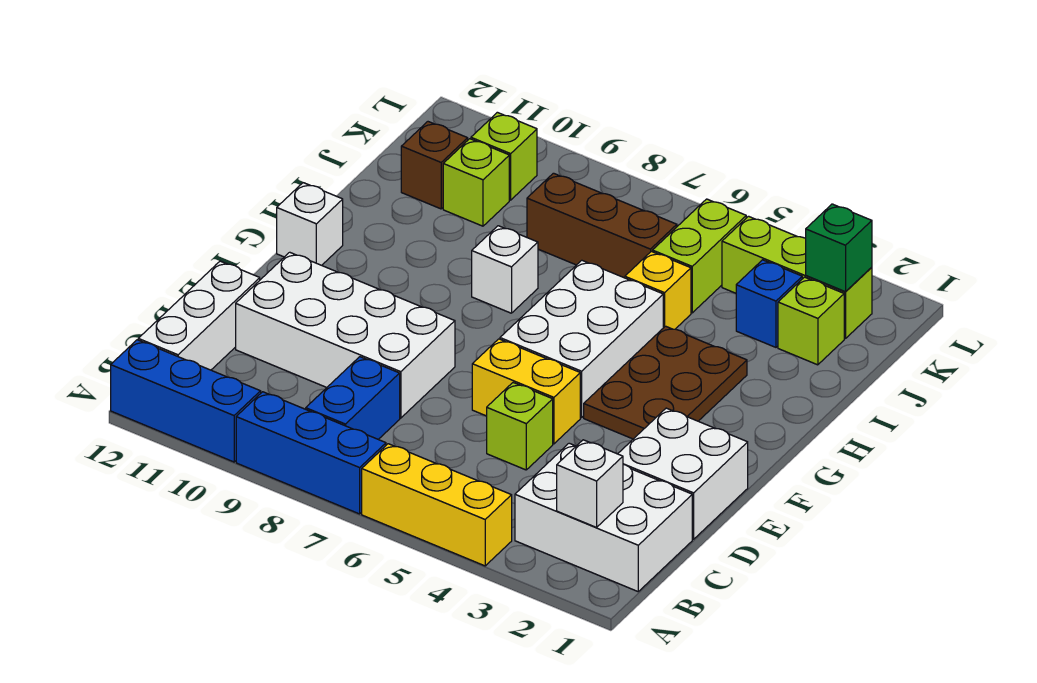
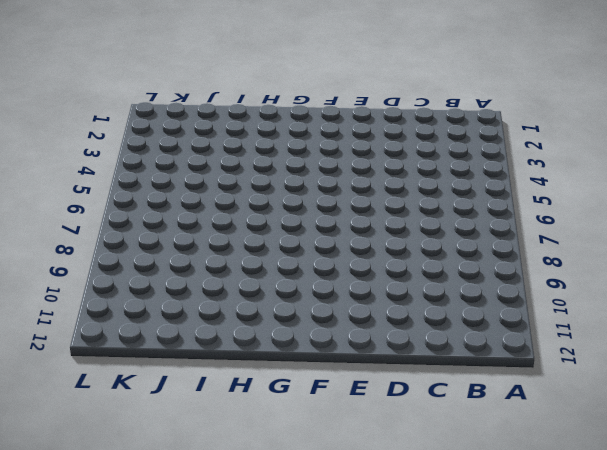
none -> yellow brick A4:A6 level 1
none -> blue brick A7:A9 level 1
none -> blue brick A10:A12 level 1

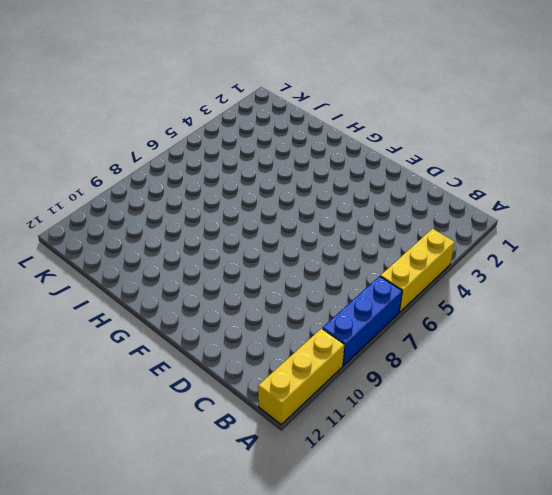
yellow brick A10:A12 level 1 -> blue brick A10:A12 level 1
none -> white brick B1:C3 level 1
none -> blue brick B8:C8 level 1
none -> white brick B12:D12 level 1

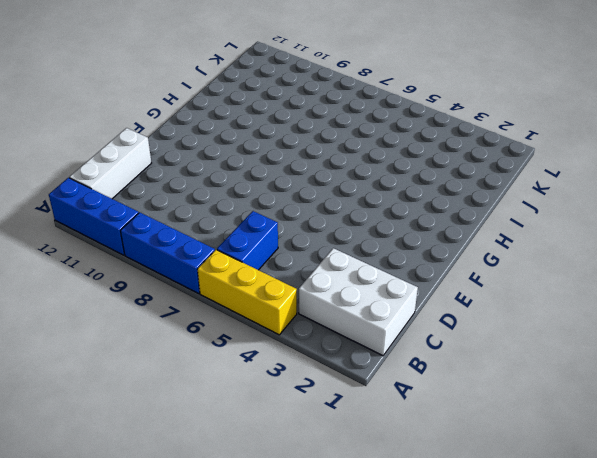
blue brick B6:C6 level 1 -> blue brick B8:C8 level 1
none -> white brick D1:E2 level 1
none -> lime brick D5 level 1
none -> white brick D8:E11 level 1

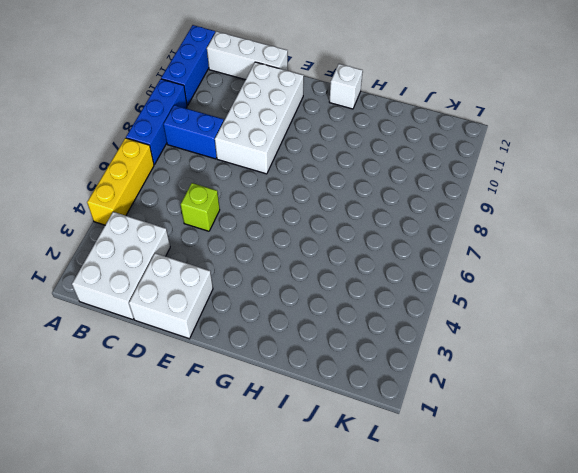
none -> yellow brick E5:E6 level 1
none -> brown plate F3:H4 level 1
none -> white brick F5:H6 level 1

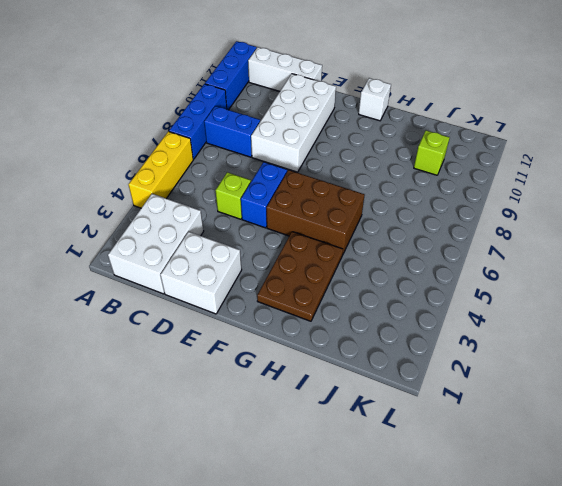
blue brick E5:E6 level 1 -> yellow brick E5:E6 level 1
brown brick F5:H6 level 1 -> white brick F5:H6 level 1
brown plate G2:H4 level 1 -> brown plate F3:H4 level 1
none -> white brick H8 level 1
none -> yellow brick I5 level 1
none -> lime brick J2 level 1

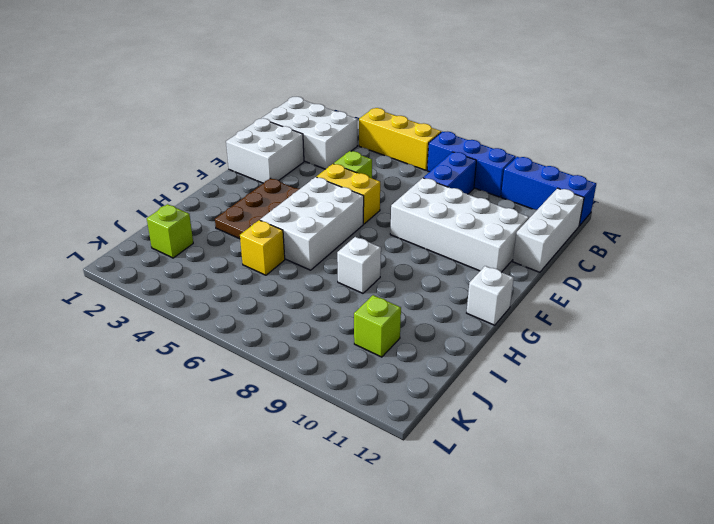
none -> blue brick J3 level 1
none -> lime brick J5:K5 level 1
none -> brown brick J6:J8 level 1

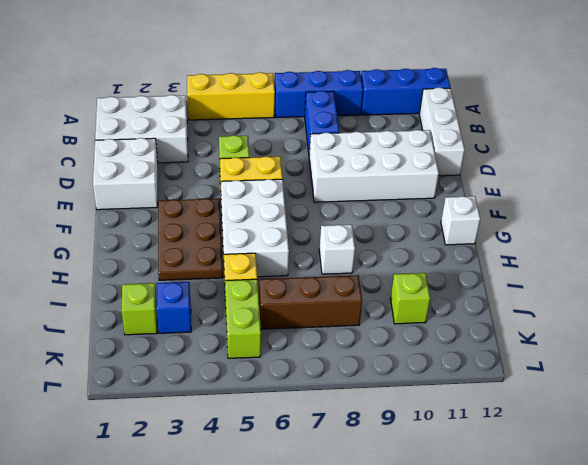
none -> brown brick J11 level 1
none -> lime brick K2:K4 level 1
none -> lime brick K10 level 1

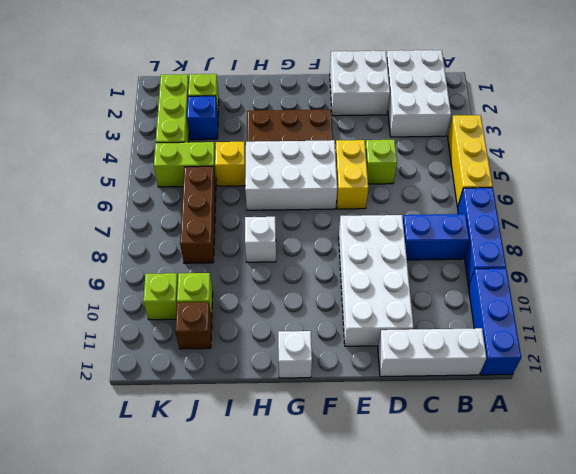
none -> white brick B2 level 2
none -> green brick K2 level 2

